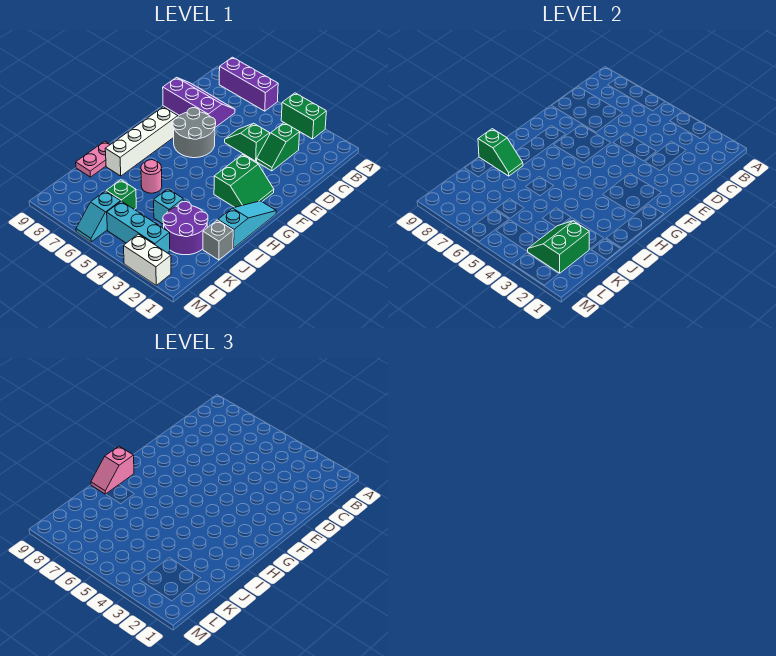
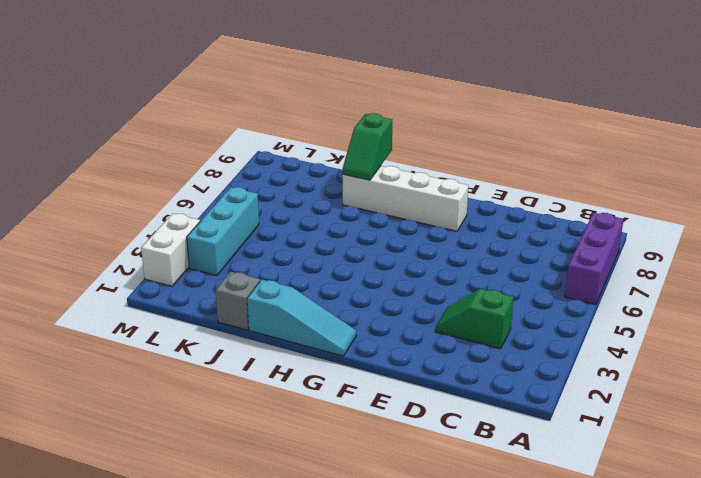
none -> green brick A3:A4 level 1
none -> purple slope C7:D9 level 1 top D
none -> green slope D4:D5 level 1 top 4

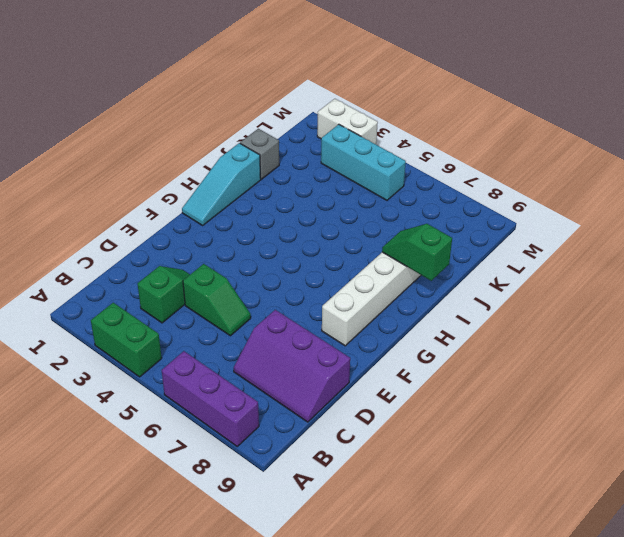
none -> grey round brick E6:F7 level 1
none -> green slope F2:G3 level 1 top 3
none -> pink round brick I6 level 1

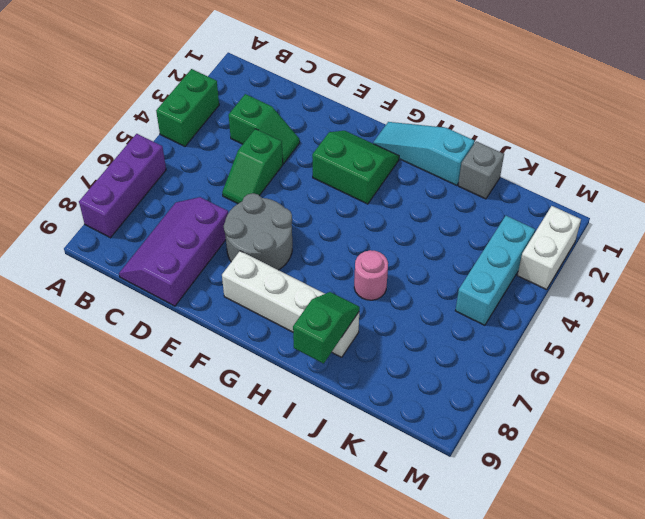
none -> pink plate I9:J9 level 1
none -> purple round brick J2:K3 level 1
none -> cyan brick J4 level 1

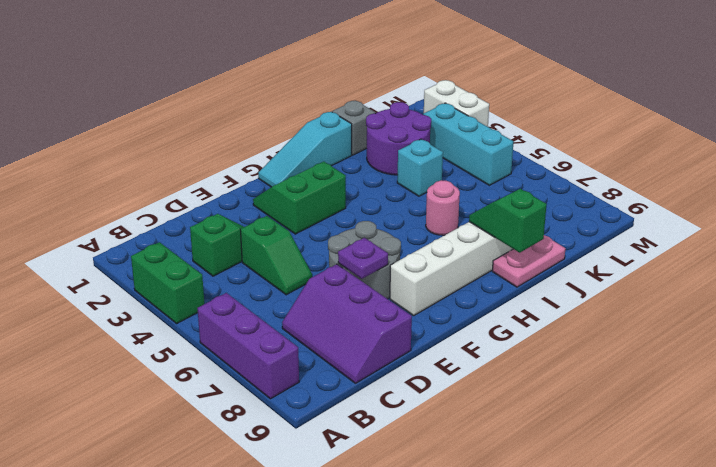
purple plate E7 level 2 -> none
none -> green brick K6 level 1
none -> cyan slope L6:M6 level 1 top L
none -> green slope K2:L3 level 2 top 2

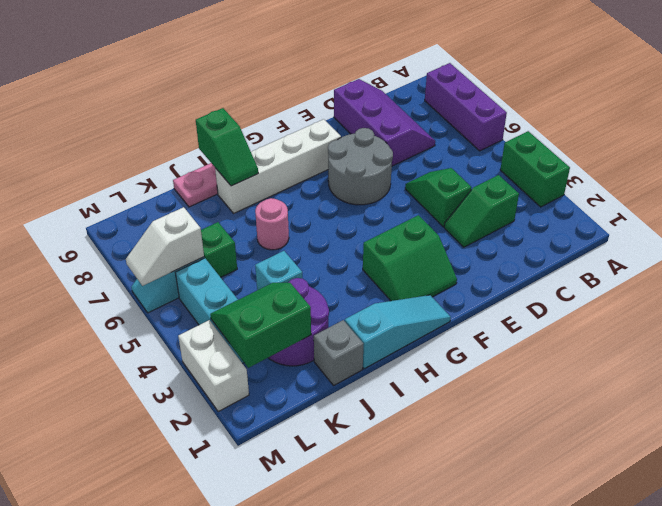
white slope L6:M6 level 2 top L -> none
none -> pink slope H9:I9 level 3 top H

